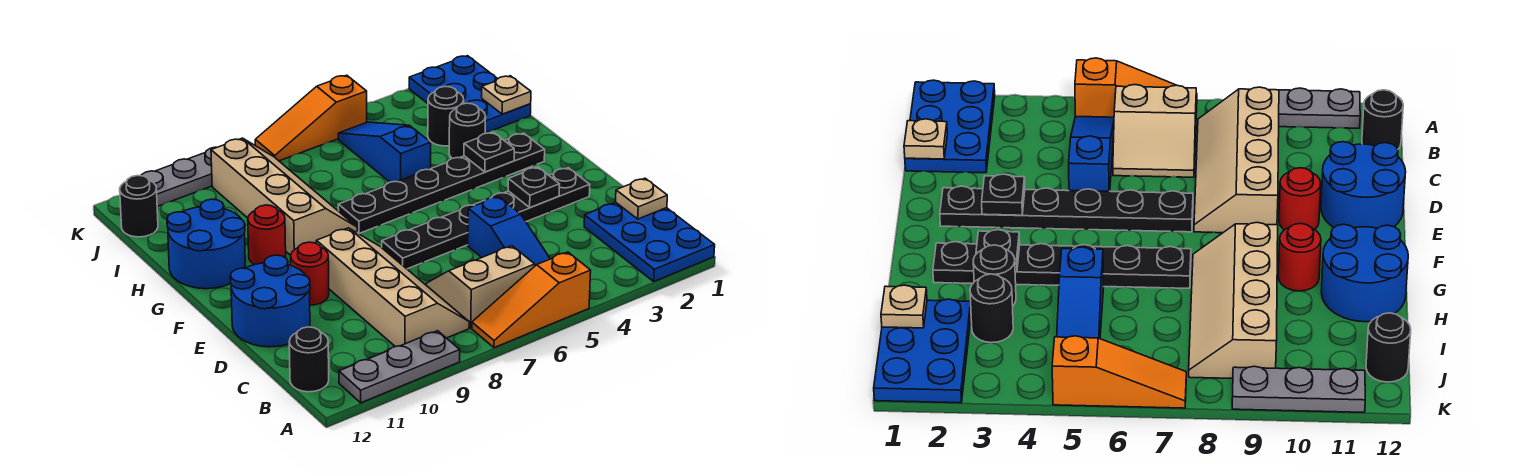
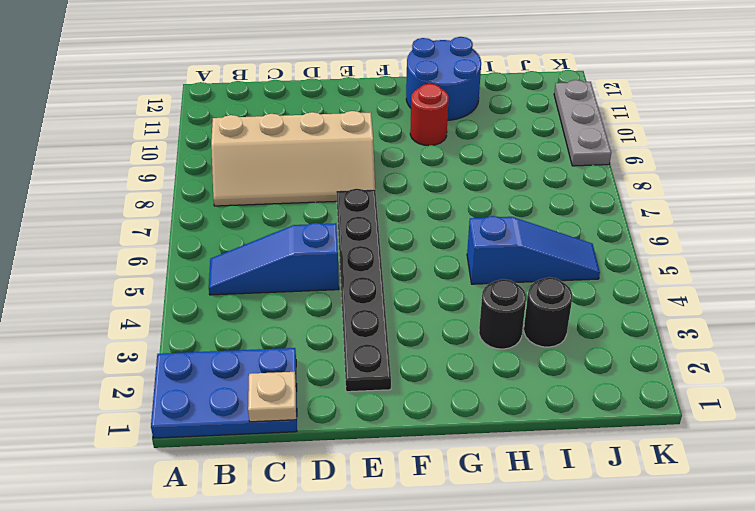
none -> orange slope A5:A7 level 1 top 5
none -> grey plate A9:A11 level 1
none -> tan slope B6:C7 level 1 top B

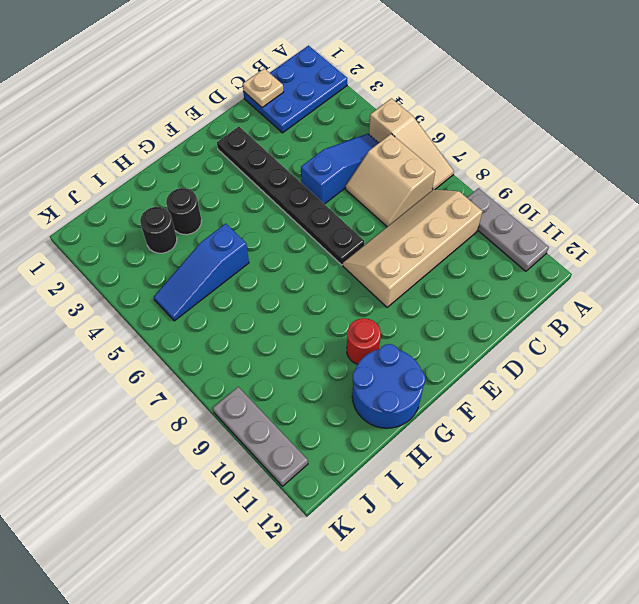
tan slope A5:A7 level 1 top 5 -> orange slope A5:A7 level 1 top 5
none -> black round brick B12 level 1
none -> blue round brick D11:E12 level 1
none -> red round brick E10 level 1

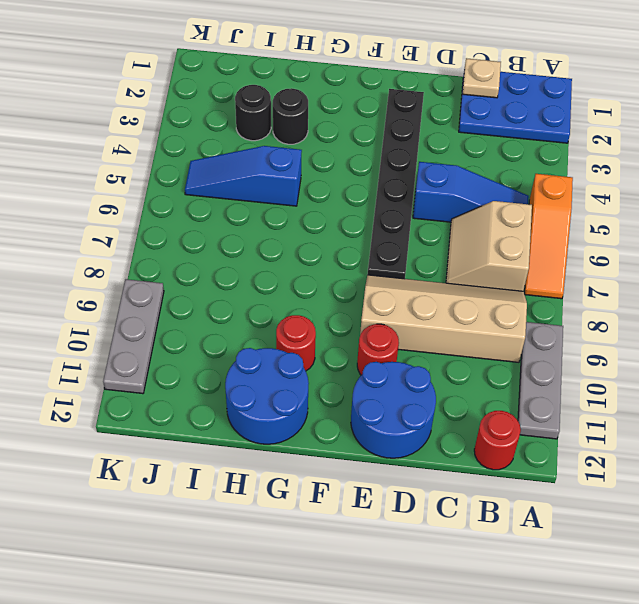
red round brick B12 level 1 -> black round brick B12 level 1
none -> black plate G2:G7 level 1
none -> tan slope G8:J9 level 1 top 9
none -> blue plate I1:K2 level 1

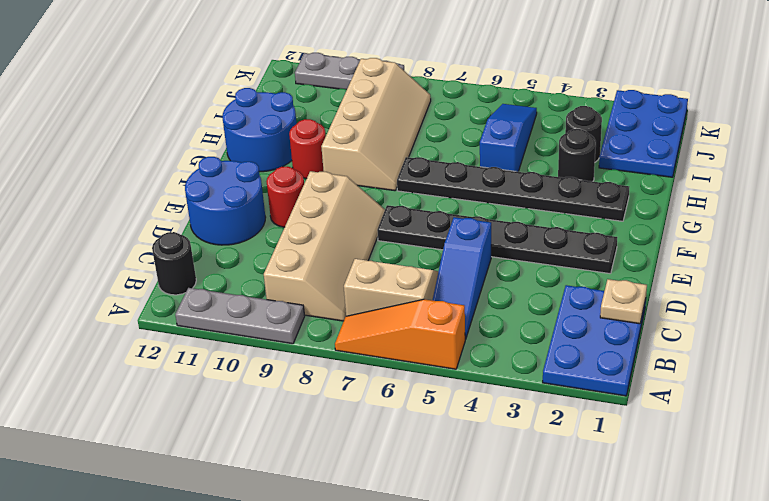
none -> black round brick J12 level 1
none -> orange slope K5:K7 level 1 top 5
none -> black plate E3 level 2

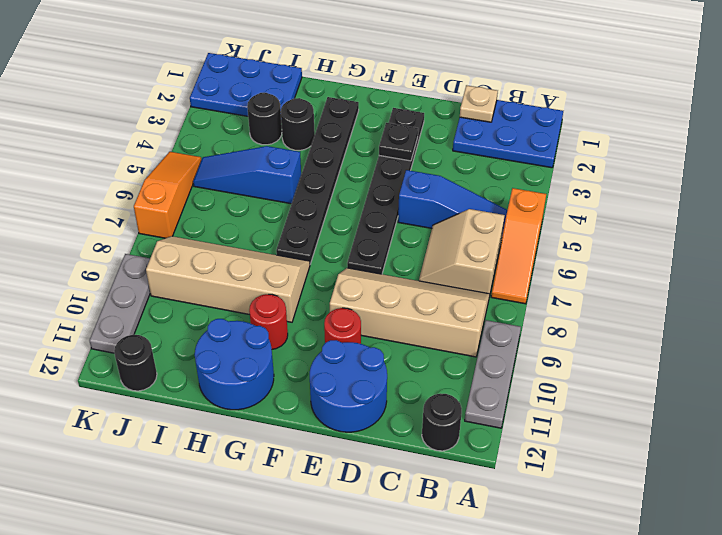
orange slope K5:K7 level 1 top 7 -> orange slope K5:K7 level 1 top 5
none -> black plate G3 level 2
none -> tan plate I1 level 2

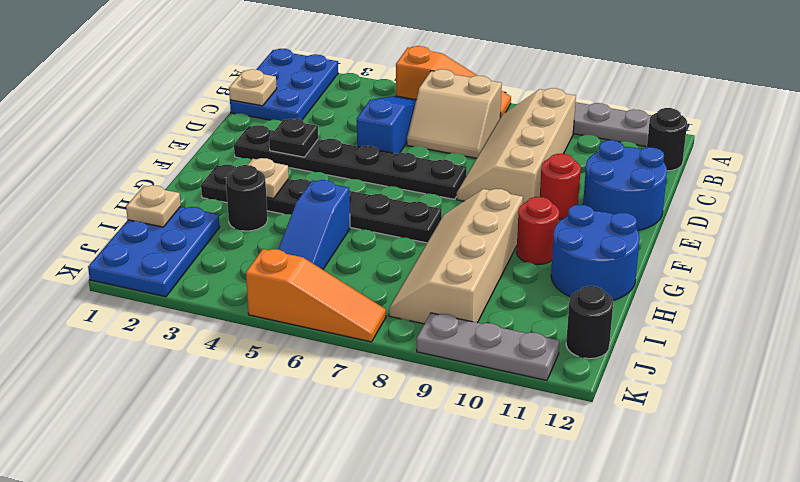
tan plate G3 level 2 -> black plate G3 level 2
none -> black round brick I3 level 1

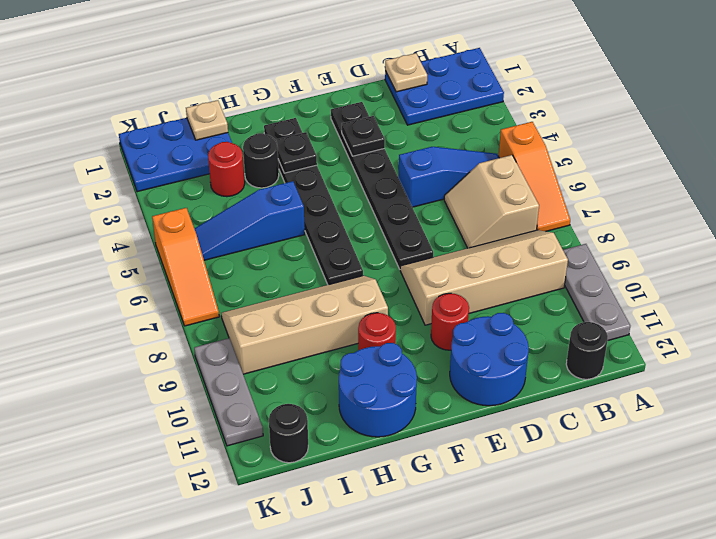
red round brick I3 level 1 -> black round brick I3 level 1

